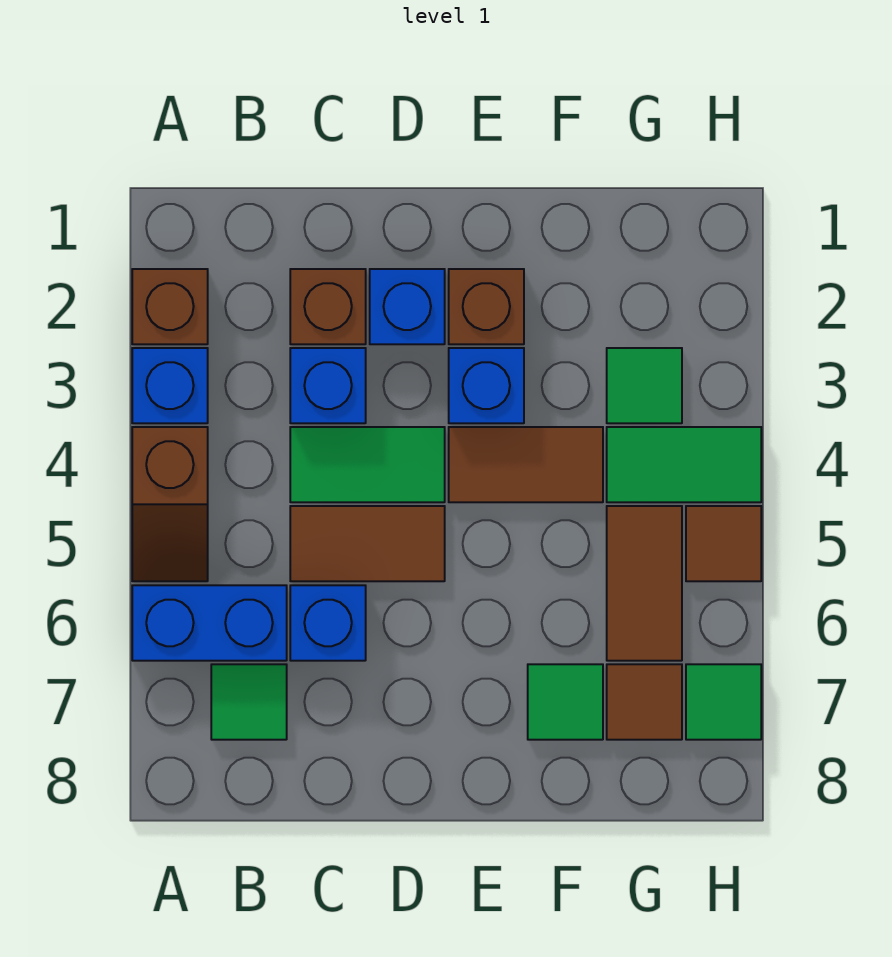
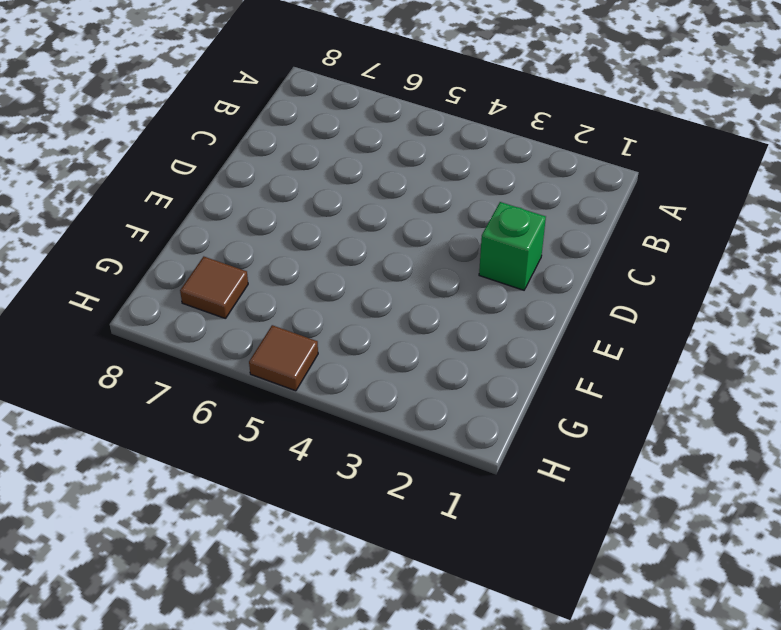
green brick D2 level 1 -> blue brick D2 level 1
none -> brown brick A2 level 1
none -> blue brick A3 level 1
none -> brown slope A4:A5 level 1 top 4

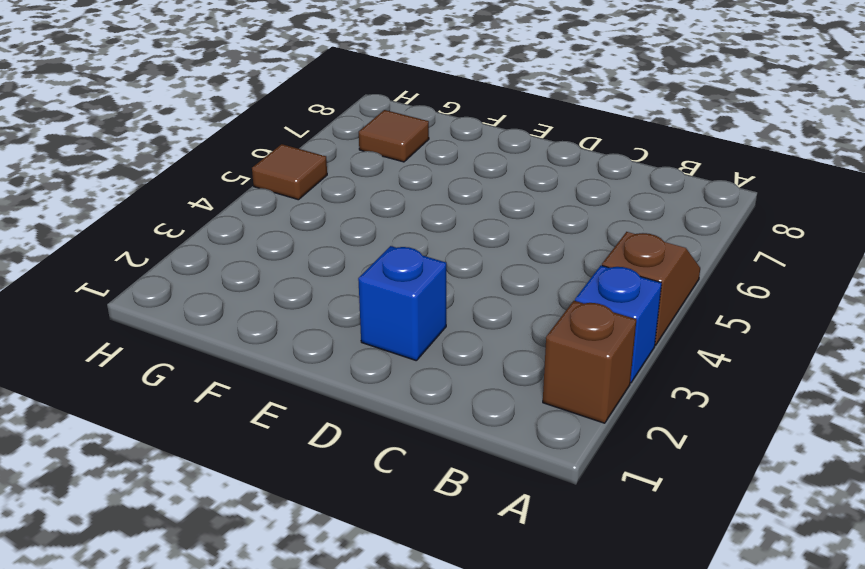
none -> blue brick A6:B6 level 1
none -> green tile B7 level 1
none -> brown brick C2 level 1

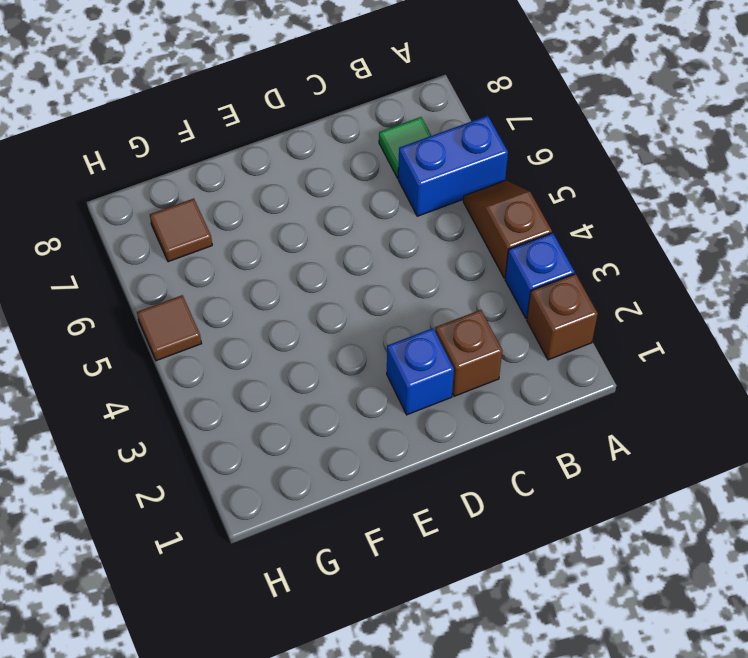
none -> blue brick C3 level 1
none -> green tile C4:D4 level 1
none -> brown tile C5:D5 level 1

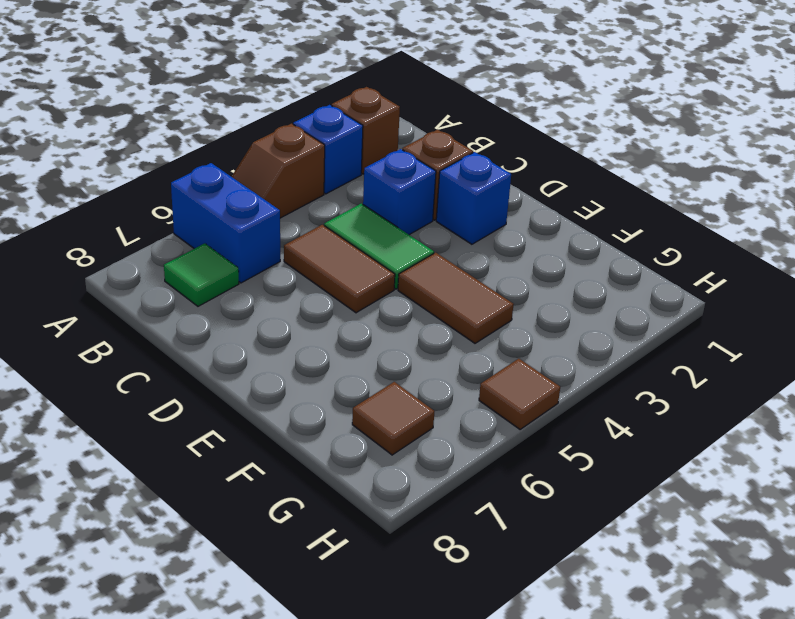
none -> blue brick C6 level 1
none -> brown brick E2 level 1
none -> blue brick E3 level 1

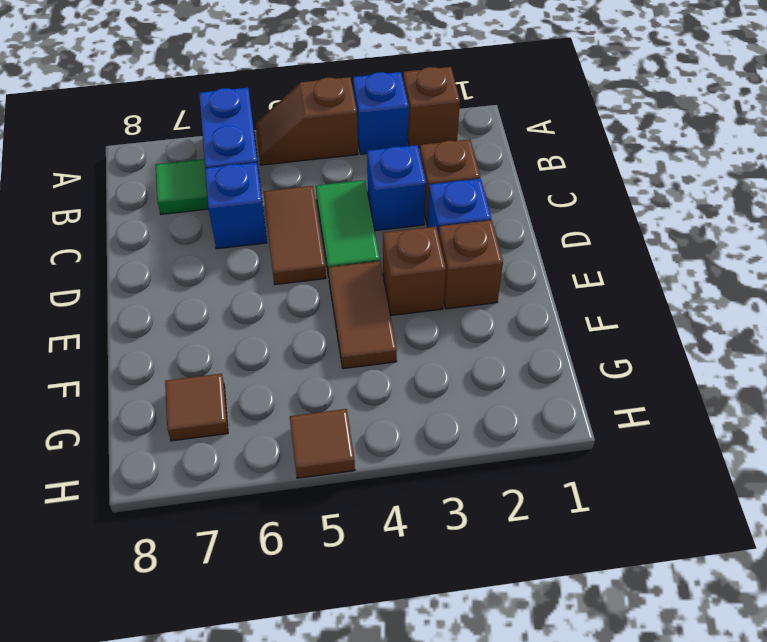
brown brick E3 level 1 -> blue brick E3 level 1
none -> green tile F7 level 1
none -> green tile G3 level 1
none -> green tile G4:H4 level 1

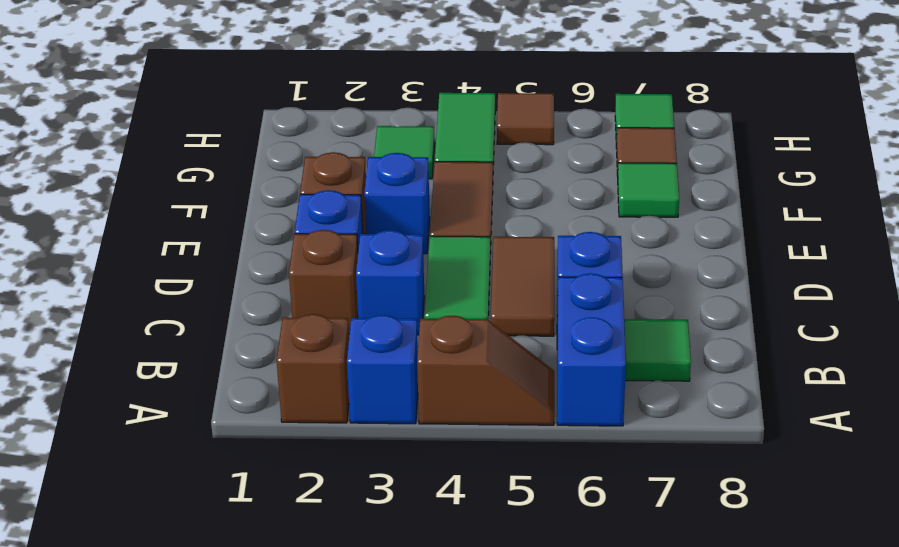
none -> brown tile G5:G6 level 1

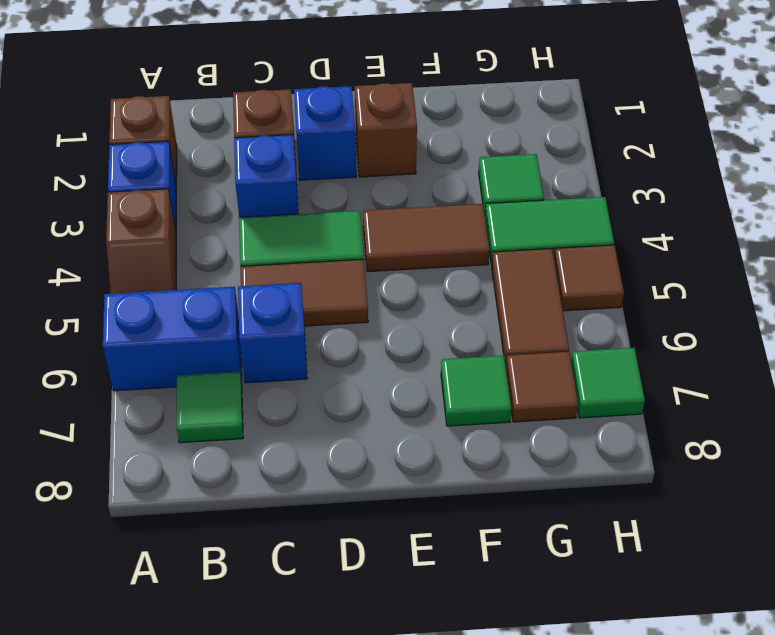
none -> blue brick E3 level 1

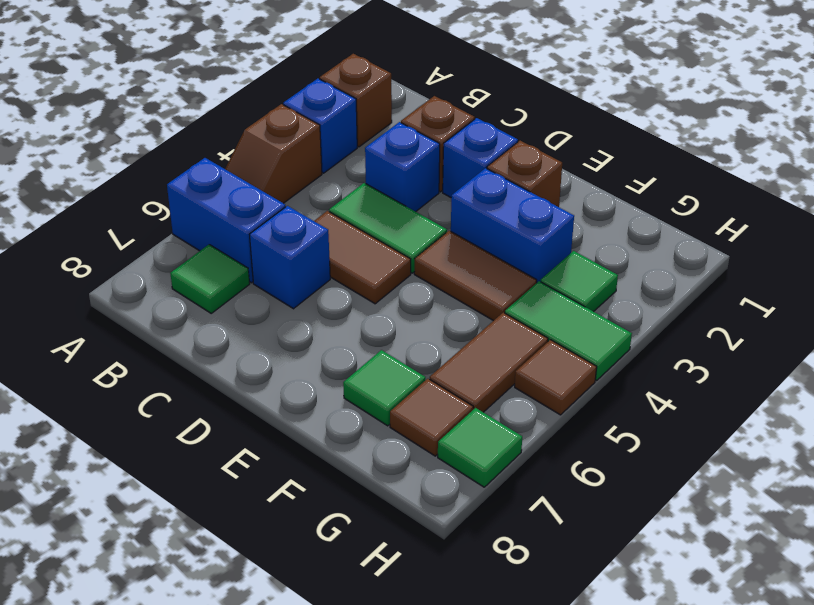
blue brick E3:F3 level 1 -> blue brick E3 level 1

